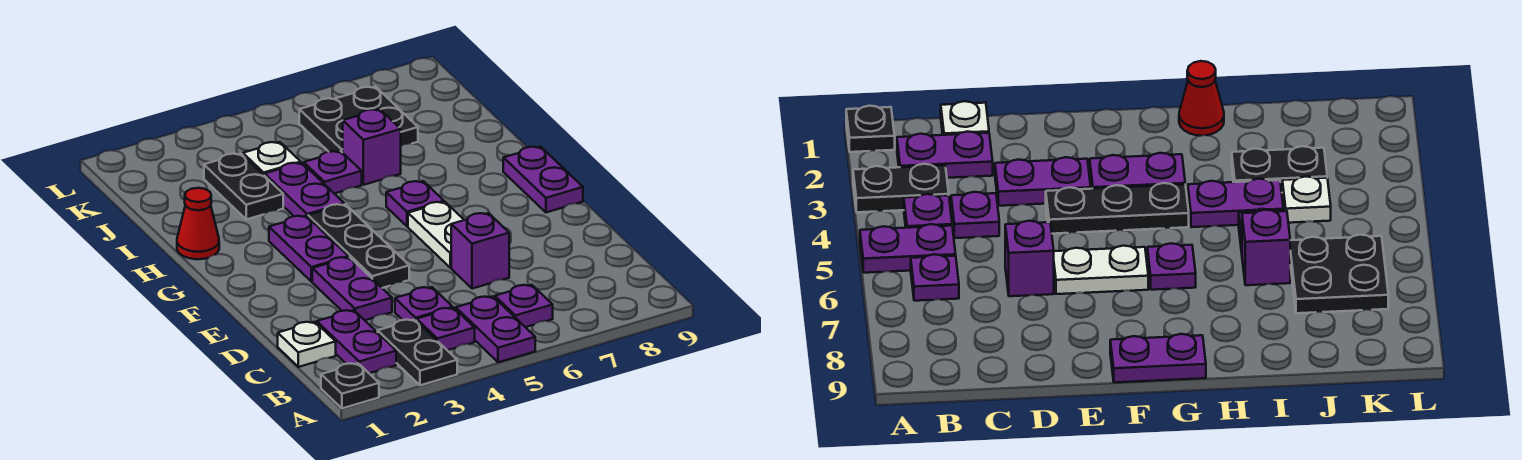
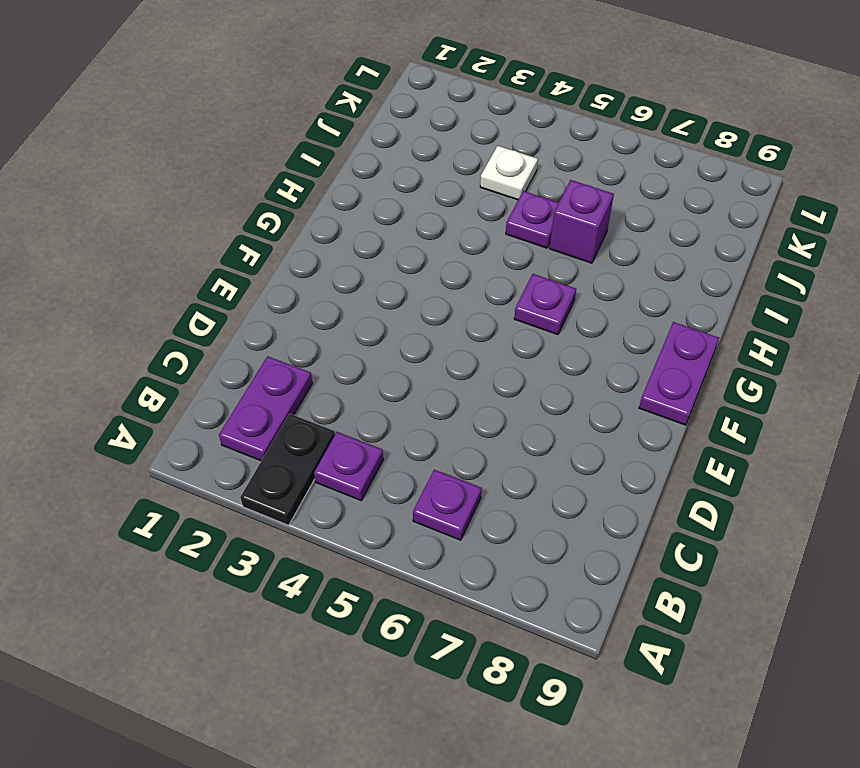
none -> black plate A1 level 1
none -> purple plate A5:B5 level 1
none -> white plate C1 level 1

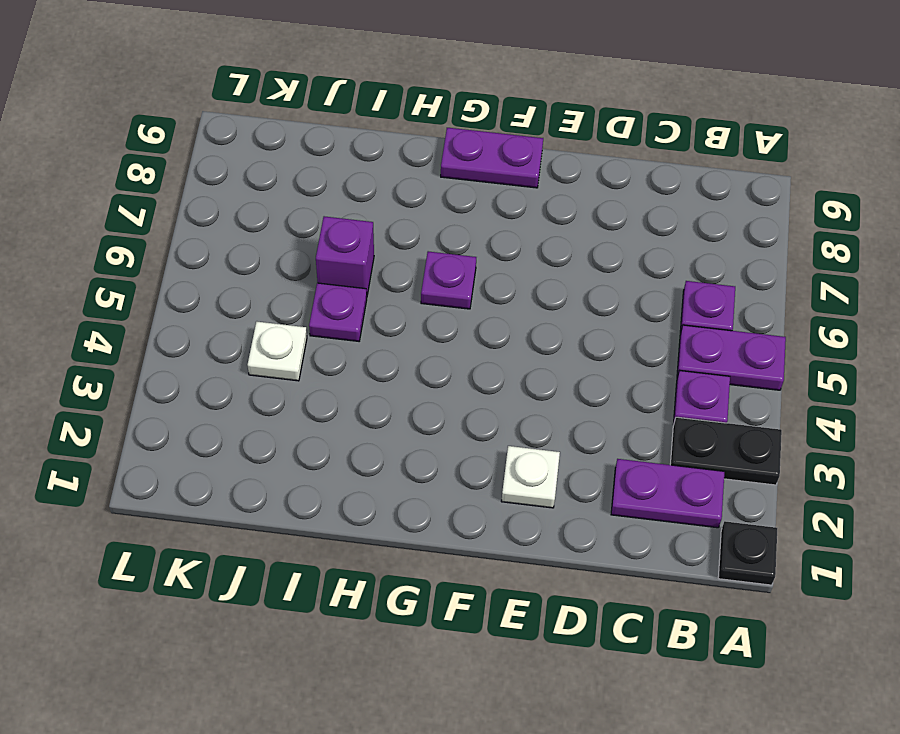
white plate E2 level 1 -> white plate C1 level 1
none -> purple plate C4 level 1
none -> purple plate D3:E3 level 1
none -> purple brick D6 level 1

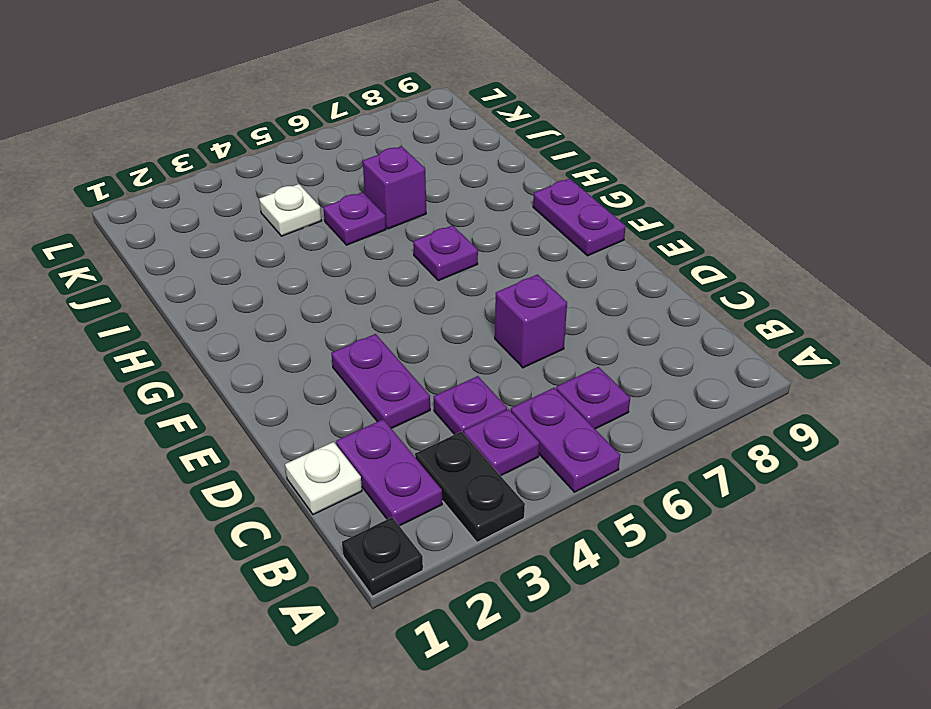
none -> black plate E4:G4 level 1
none -> white plate E6:F6 level 1
none -> purple plate F3:G3 level 1

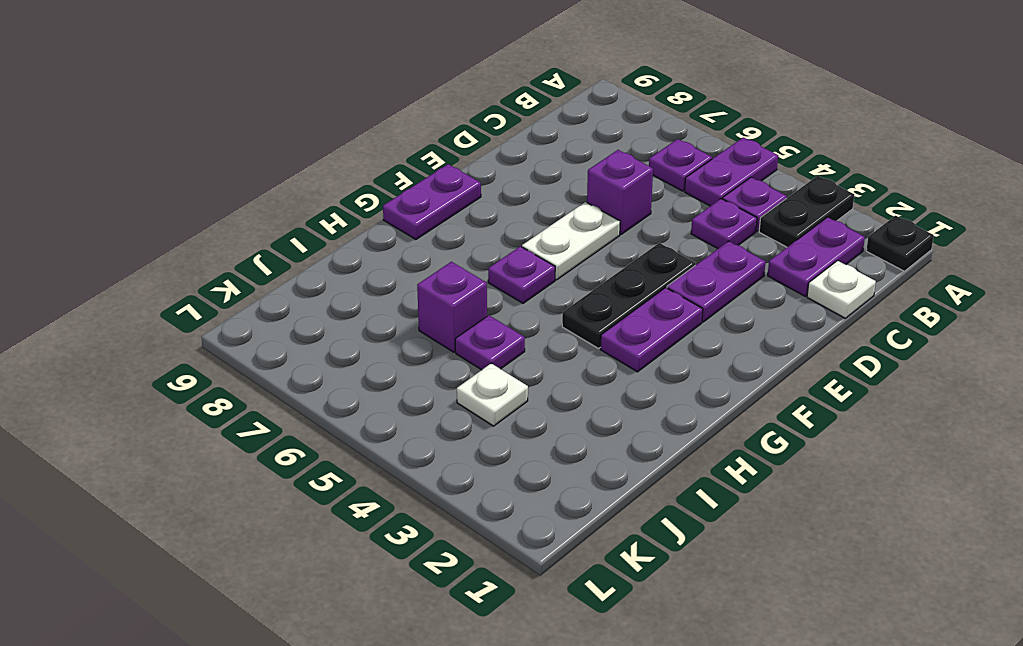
none -> red cone H1 level 1
none -> purple plate H4:I4 level 1
none -> black plate I3:J3 level 1

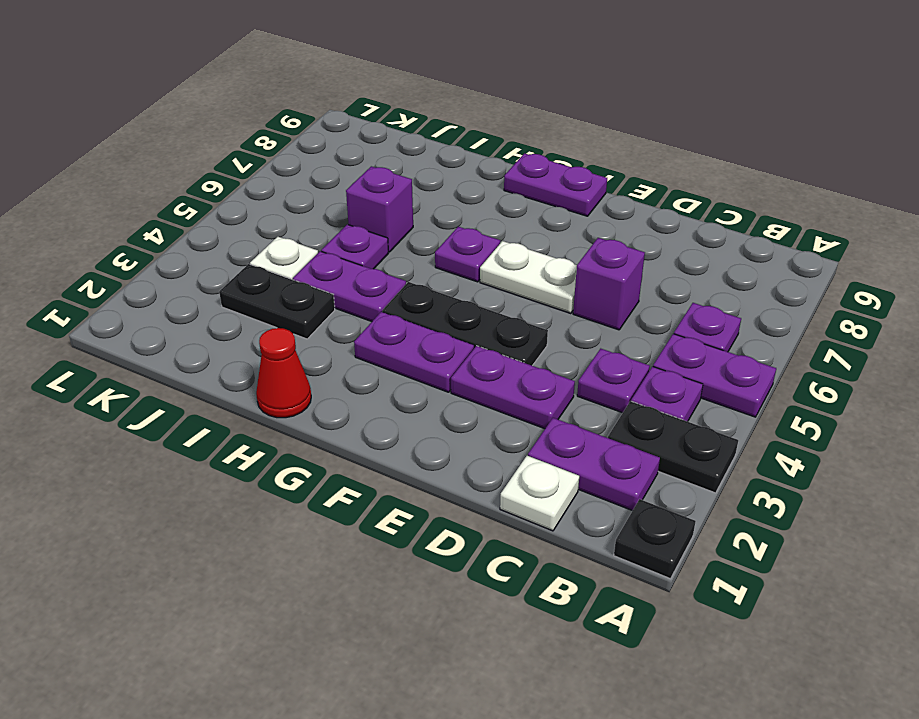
none -> black plate J6:K7 level 1

